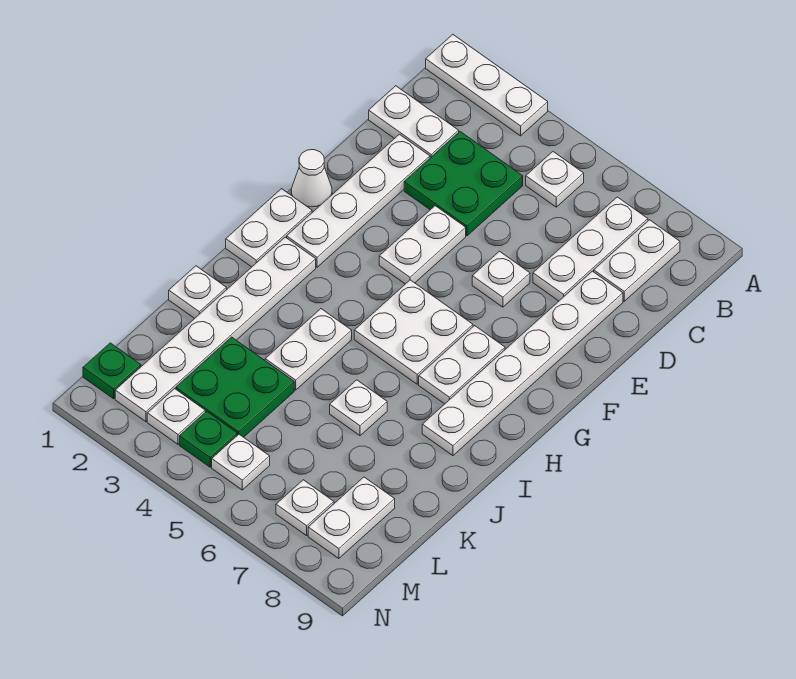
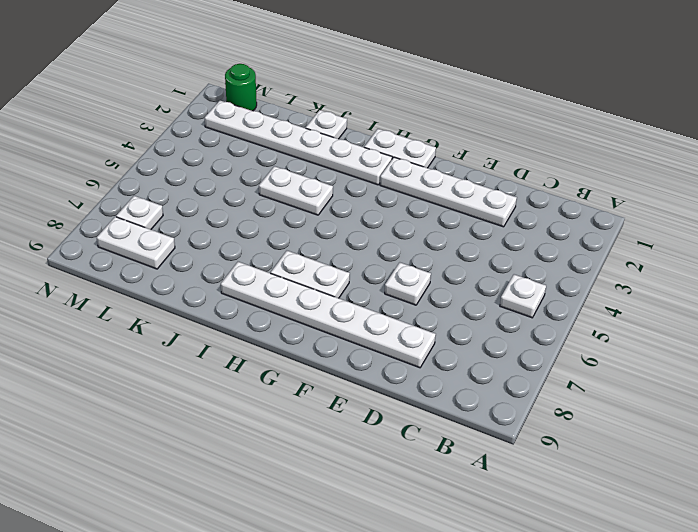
green round brick M1 level 1 -> green plate M1 level 1
none -> white plate A1:A3 level 1
none -> white plate B7:D7 level 1
none -> white plate B8:C8 level 1

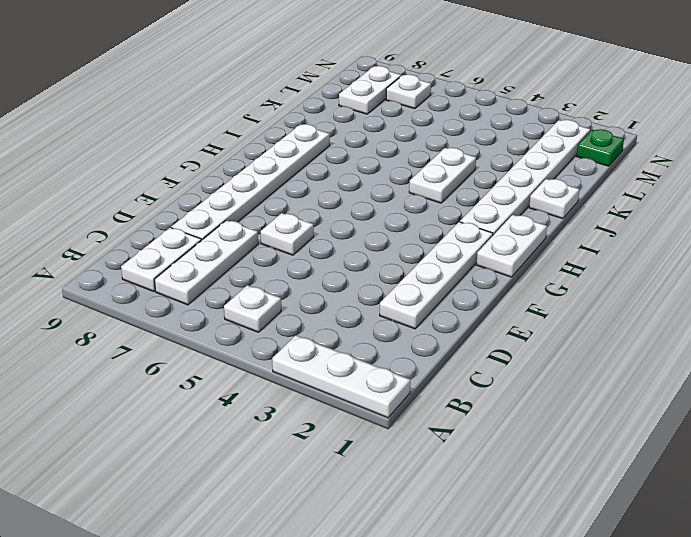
none -> white plate C1:C2 level 1
none -> green plate C3:D4 level 1
none -> white plate E4:F4 level 1

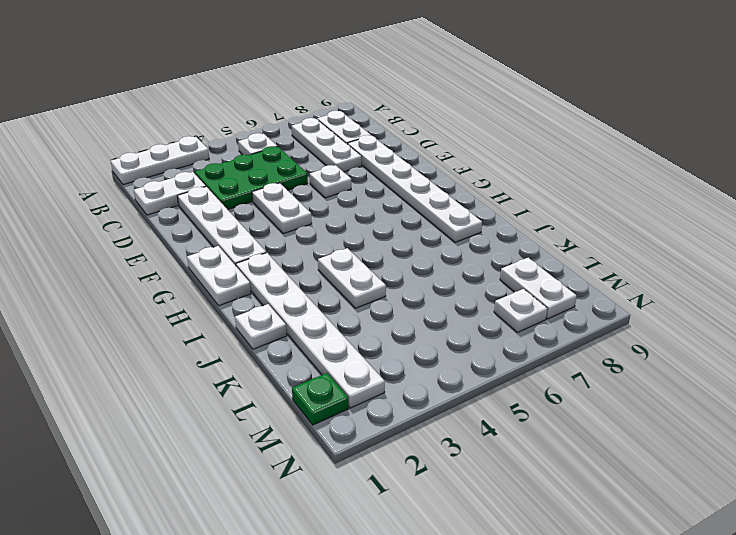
green plate C3:D5 level 1 -> green plate C3:D4 level 1
none -> white cone F1 level 1
none -> white plate G5:H6 level 1
none -> white plate G7:H7 level 1

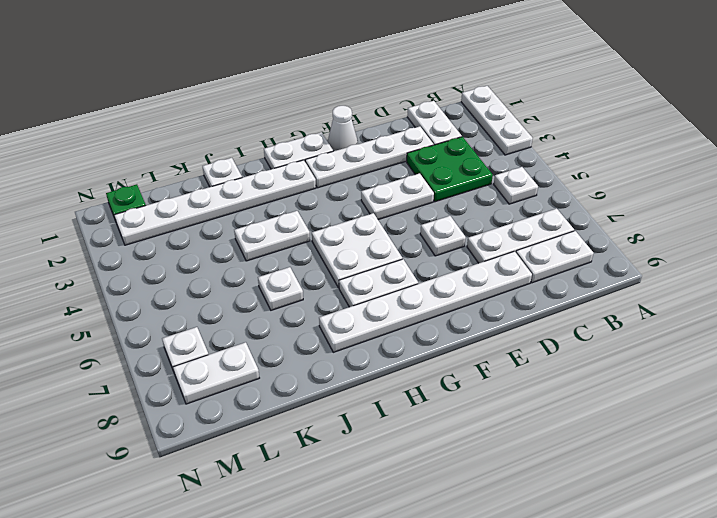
none -> green plate K3:L4 level 1
none -> white plate M3 level 1
none -> green plate M4 level 1

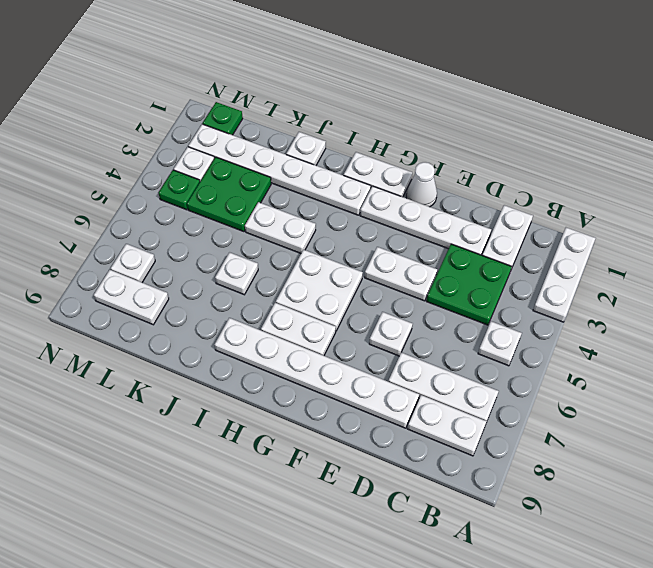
none -> white plate M5 level 1

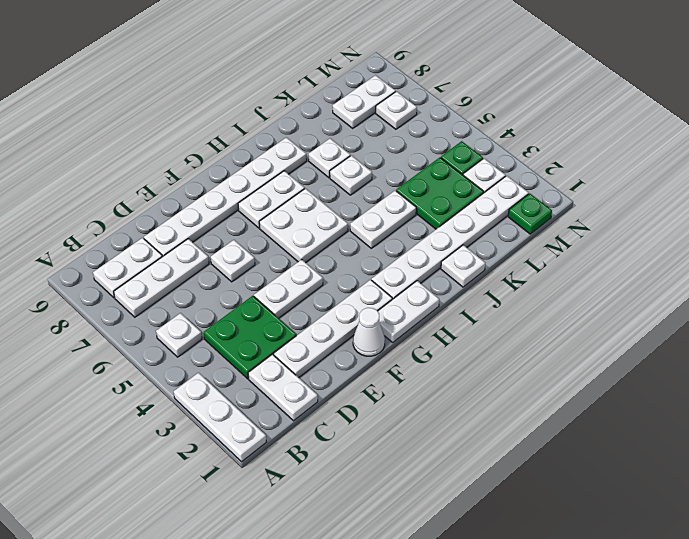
white plate J7 level 1 -> white plate M5 level 1

